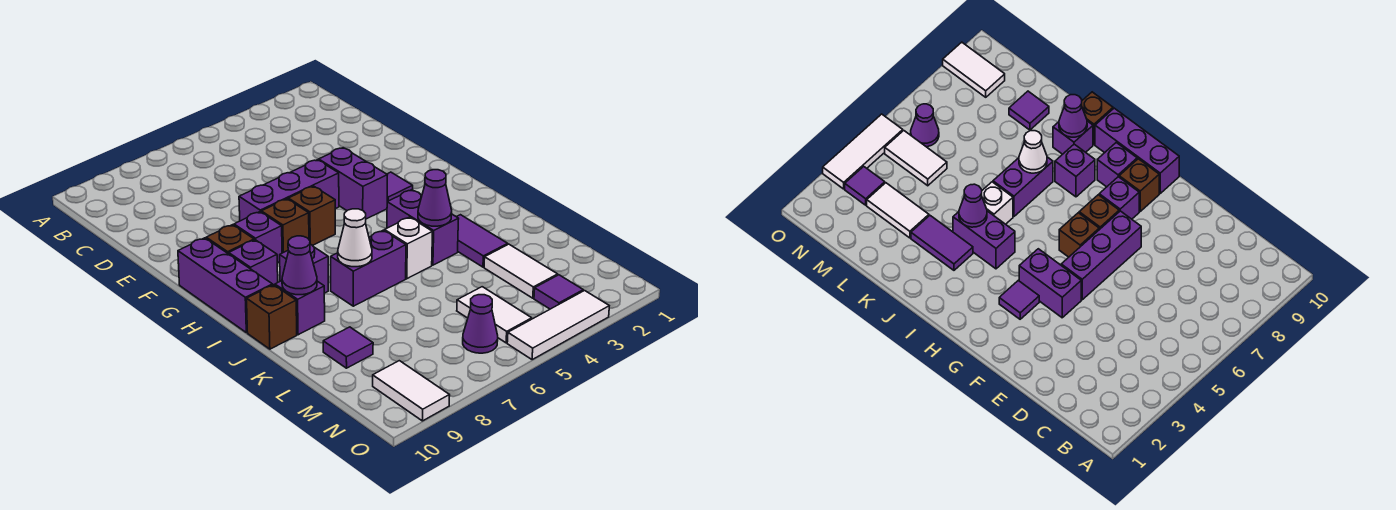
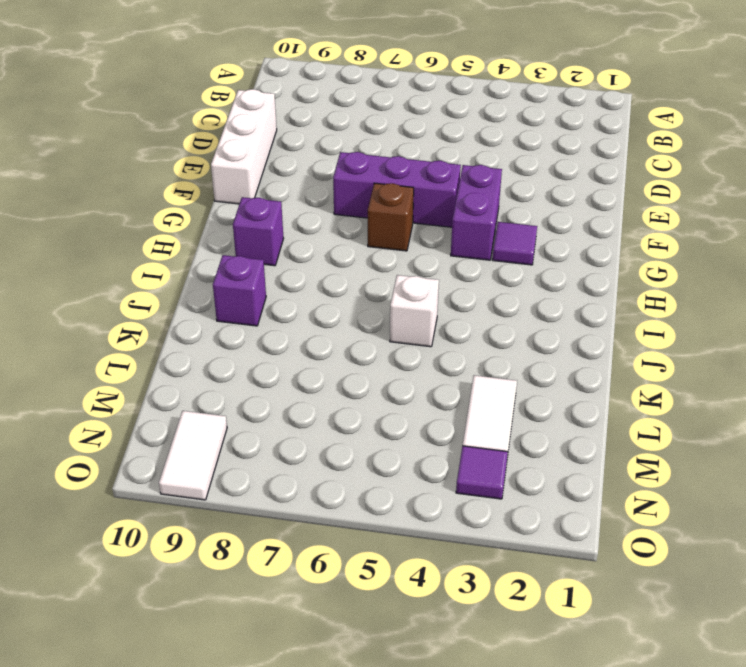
white brick D10:F10 level 1 -> none
none -> brown brick G7 level 1
none -> purple brick G8 level 1
none -> brown brick G9 level 1

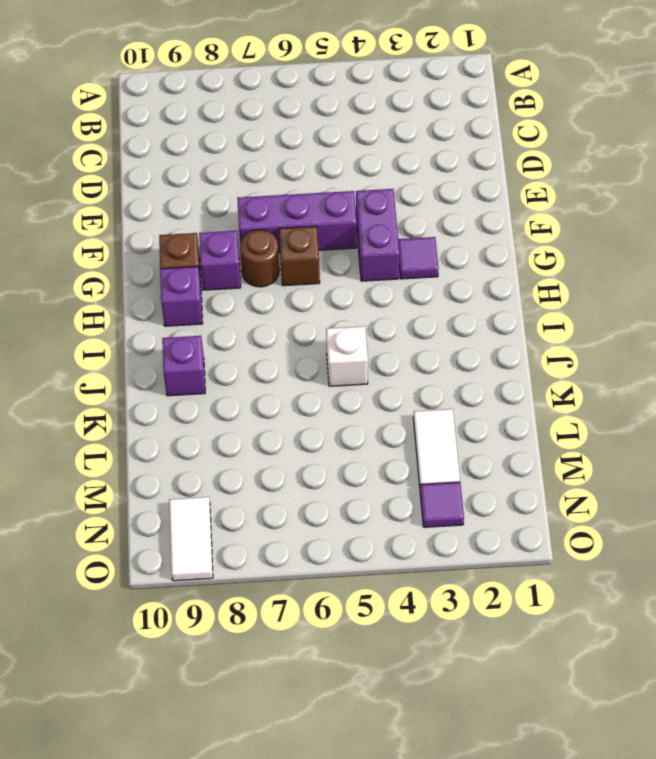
brown round brick G7 level 1 -> brown brick G7 level 1
none -> purple brick G10:I10 level 1
none -> purple brick I4:J4 level 1
none -> purple brick I8 level 1

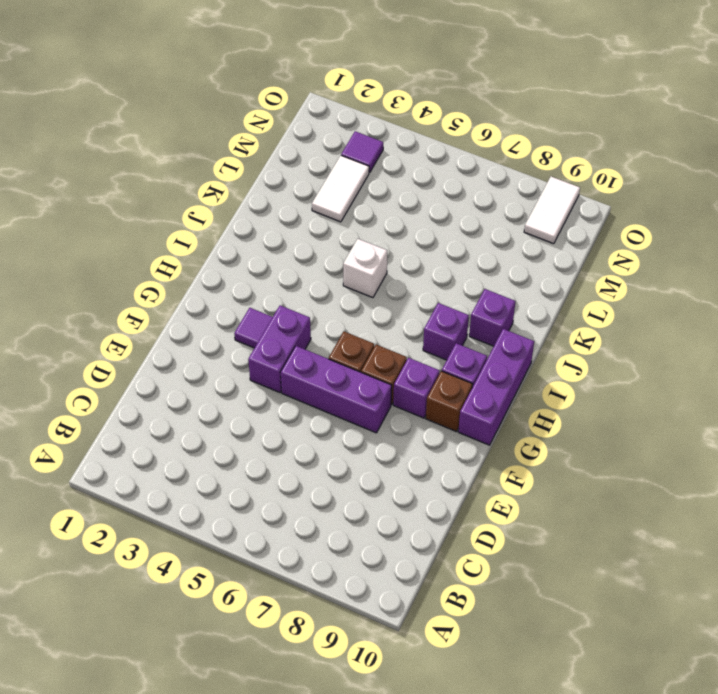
none -> purple brick I4:J4 level 1
none -> purple tile J3:K3 level 1
none -> purple brick J6:J7 level 1

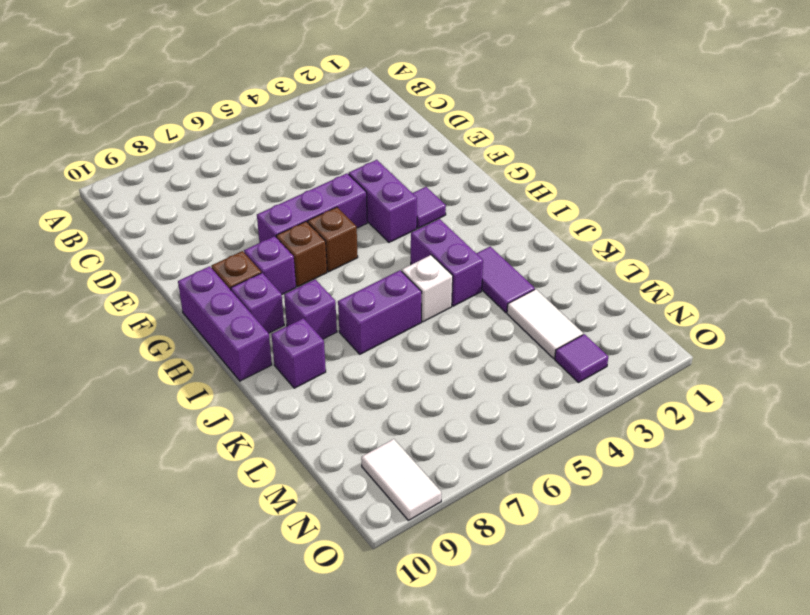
none -> brown brick J10 level 1
none -> purple tile L9 level 1
none -> white tile M5:N5 level 1

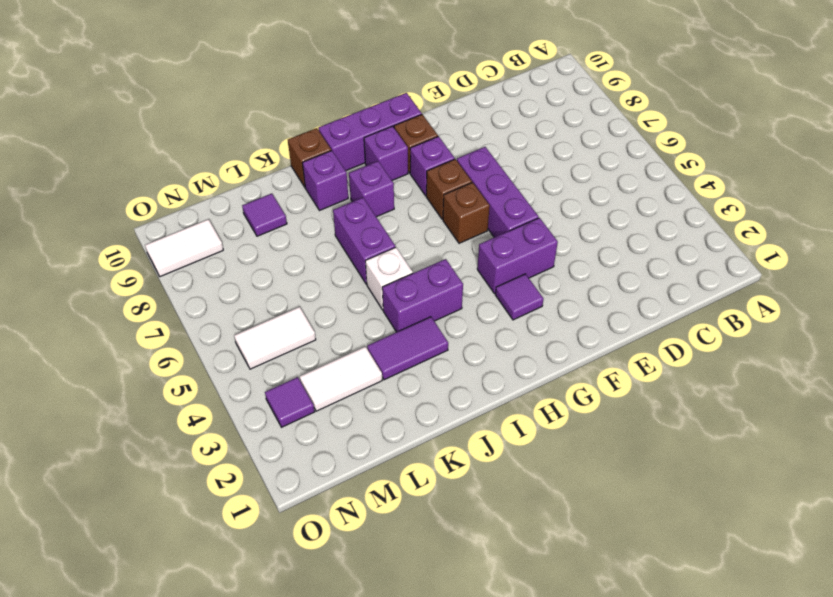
none -> purple cone N6 level 1
none -> white tile O3:O5 level 1
none -> purple cone J4 level 2

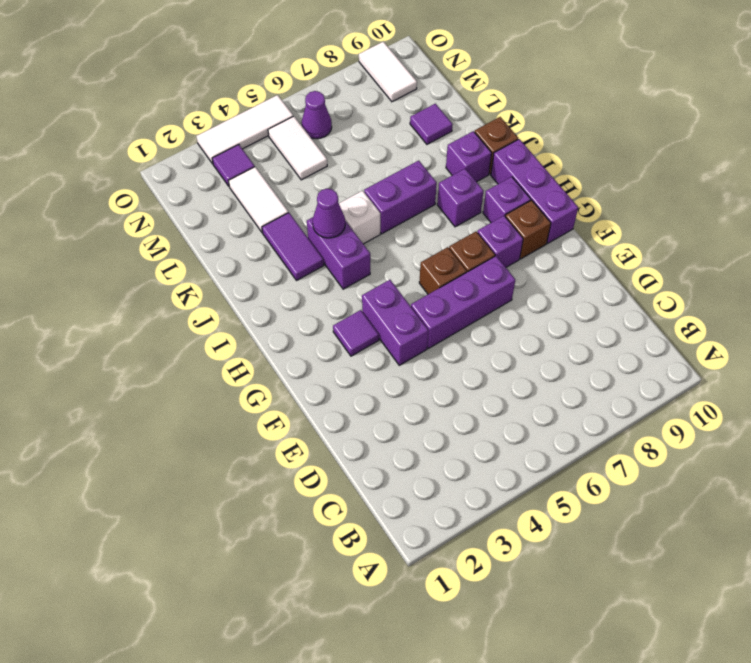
none -> white cone J7 level 2
none -> purple cone J9 level 2

